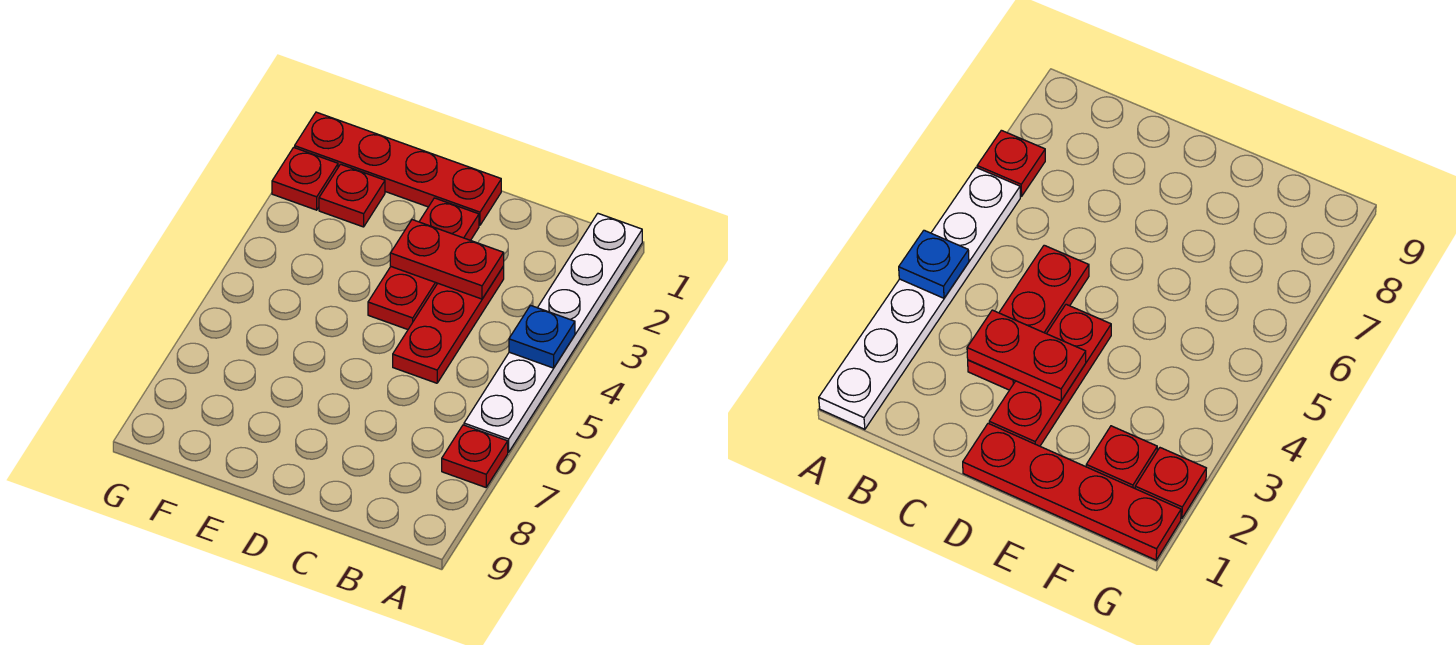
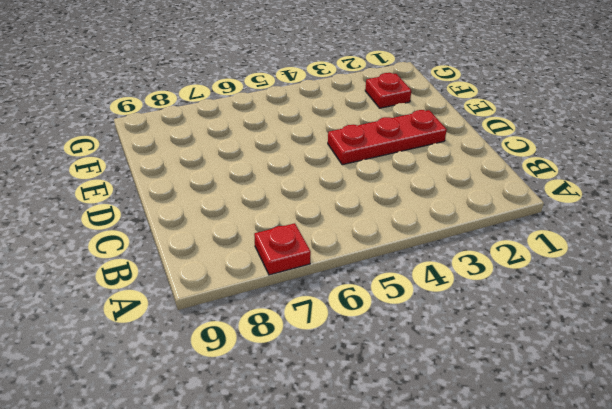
none -> white plate A1:A6 level 1
none -> red plate C3:C5 level 1

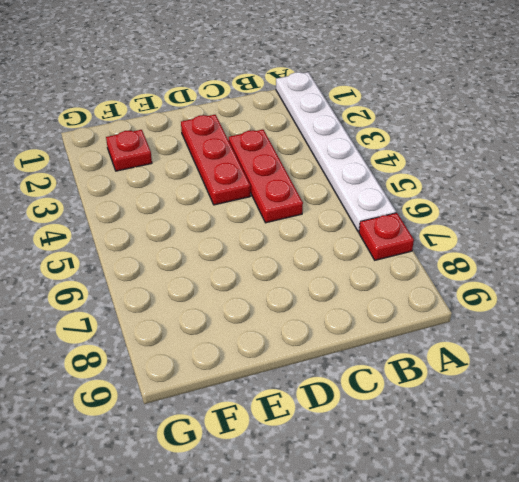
none -> red plate D1:G1 level 1
none -> red plate G2 level 1

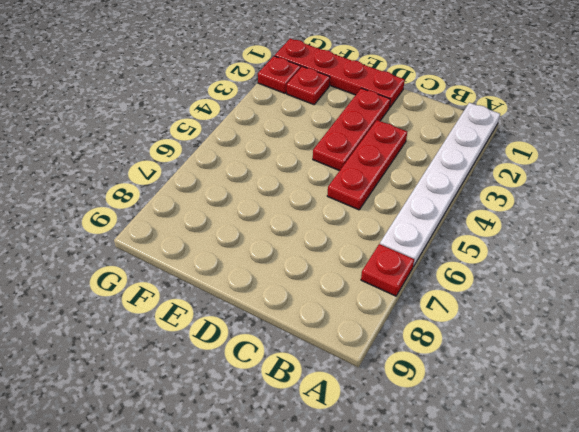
none -> blue plate A4 level 2
none -> red plate C3:D3 level 2

